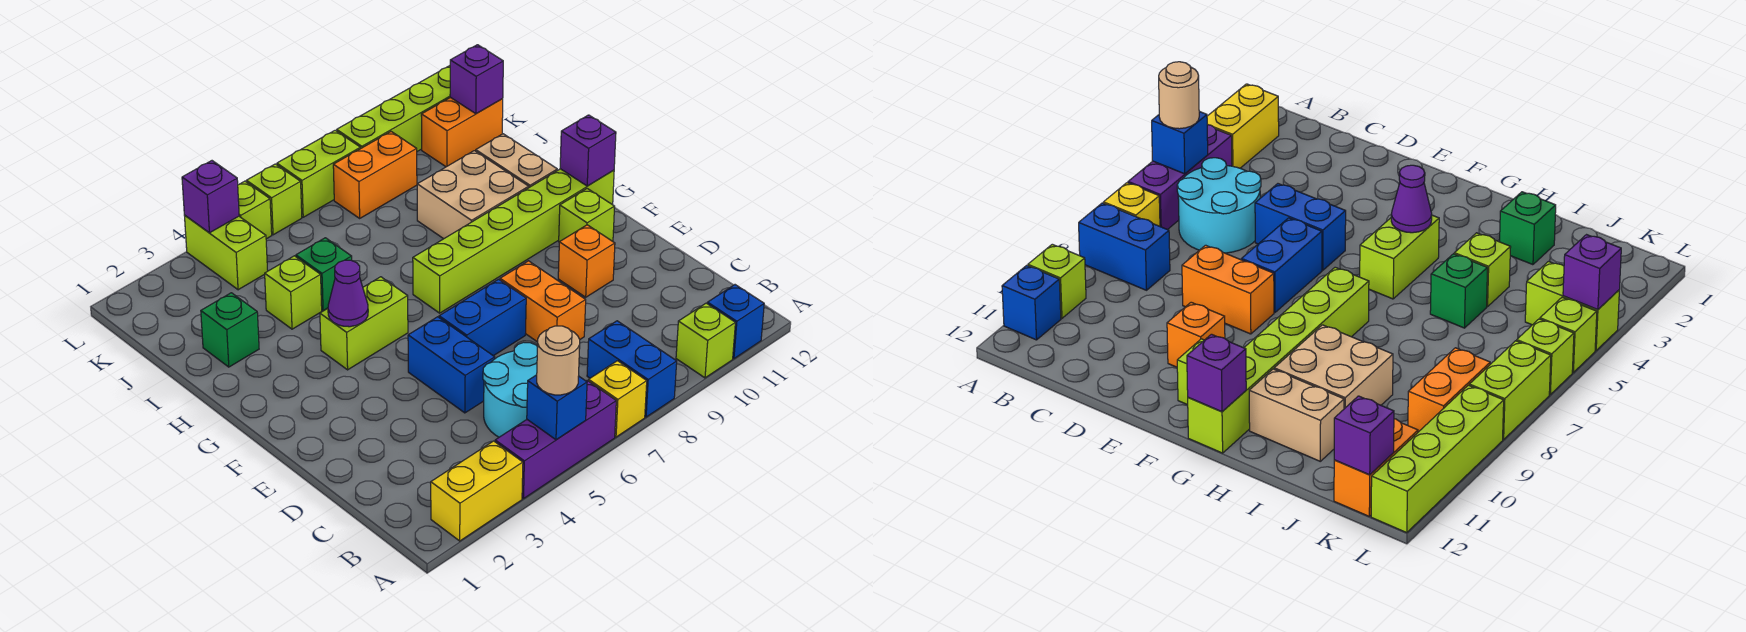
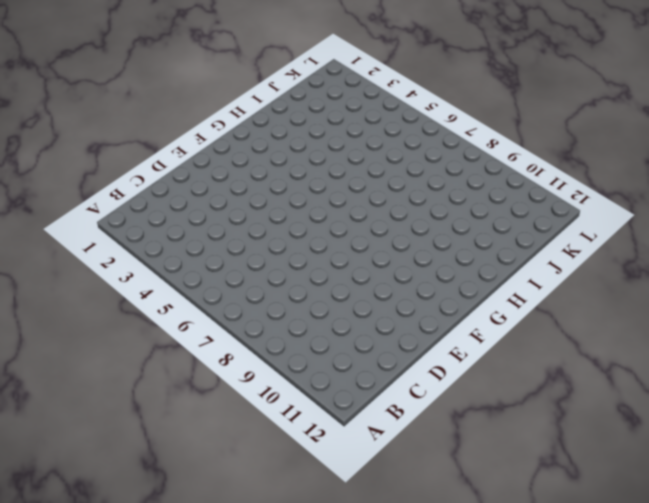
none -> yellow brick A2:A3 level 1
none -> purple brick A4:A6 level 1
none -> yellow brick A7 level 1
none -> blue brick A8:B8 level 1

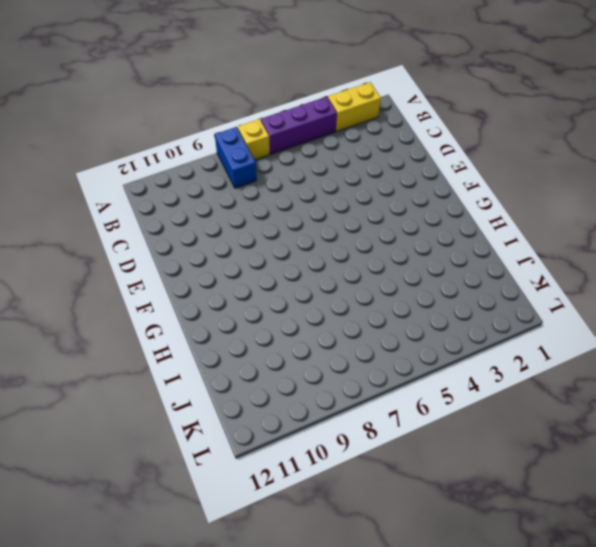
none -> lime brick A10 level 1
none -> blue brick A11 level 1
none -> cyan round brick B5:C6 level 1
none -> blue brick D5:E5 level 1

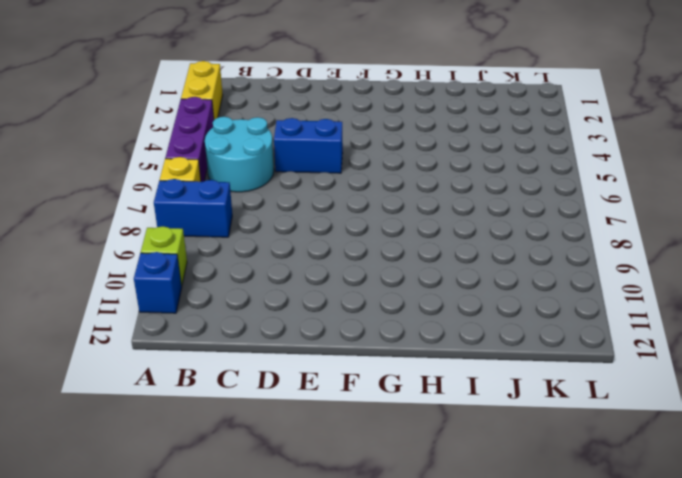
none -> orange brick D8:E8 level 1
none -> blue brick E6:E7 level 1
none -> orange brick E10 level 1
none -> lime brick F11 level 1

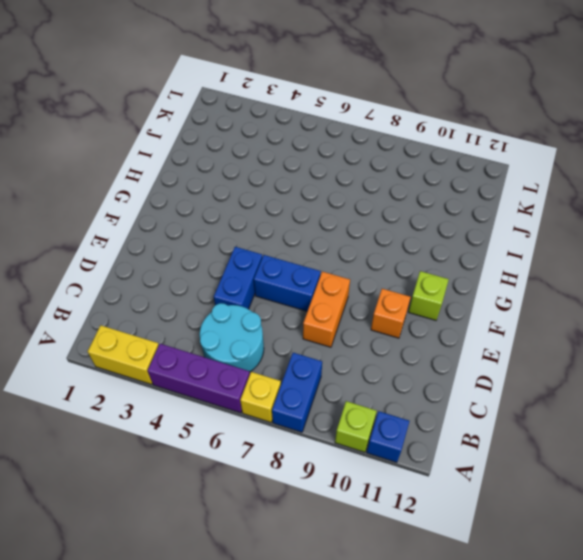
none -> lime brick G4:G5 level 1
none -> lime brick G7:G12 level 1
none -> tan brick H9:I10 level 1
none -> tan brick H11:I11 level 1

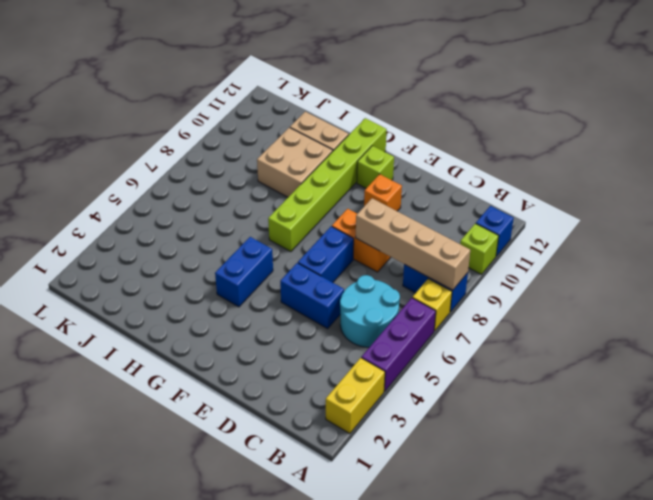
tan brick A8:D8 level 2 -> none
blue brick G4:G5 level 1 -> lime brick G4:G5 level 1
none -> green brick I2 level 1
none -> lime brick I4 level 1
none -> green brick I5 level 1
none -> lime brick K4:L4 level 1

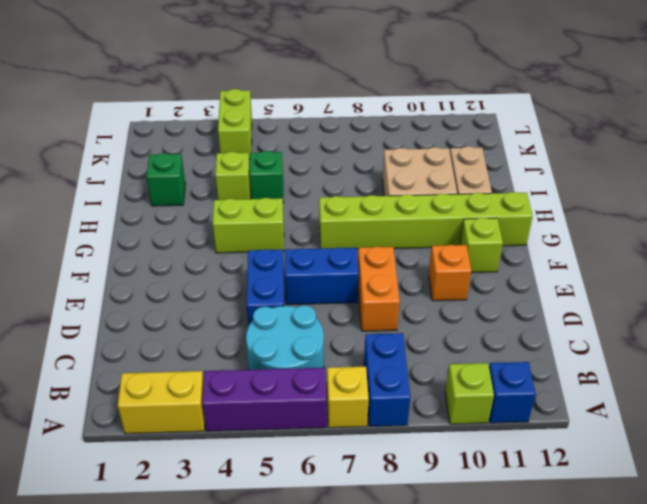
none -> orange brick K8:K9 level 1
none -> orange brick K11:K12 level 1
none -> lime brick L5 level 1
none -> lime brick L6 level 1

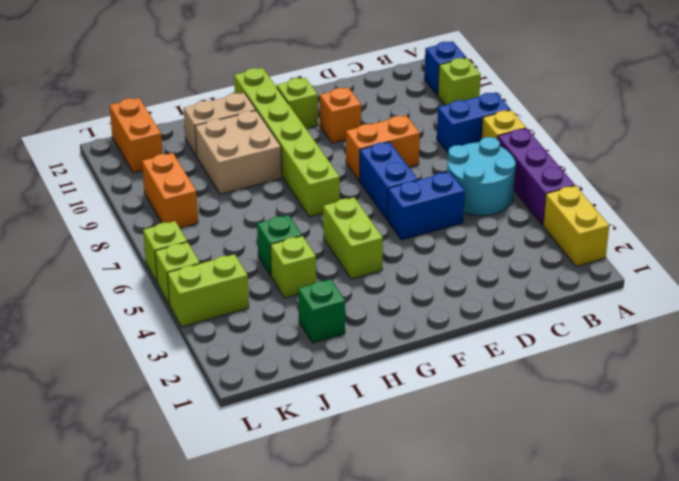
none -> lime brick L7:L8 level 1
none -> lime brick L9:L12 level 1
none -> blue brick A5 level 2
none -> purple cone G4 level 2

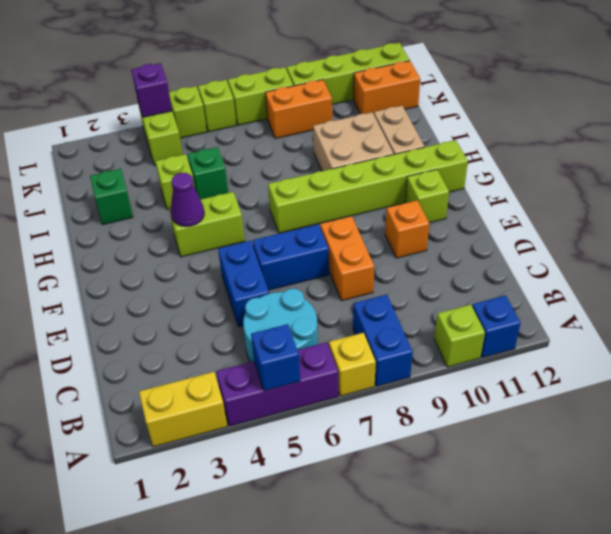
none -> purple brick G12 level 2
none -> purple brick K12 level 2
none -> tan round brick A5 level 3

